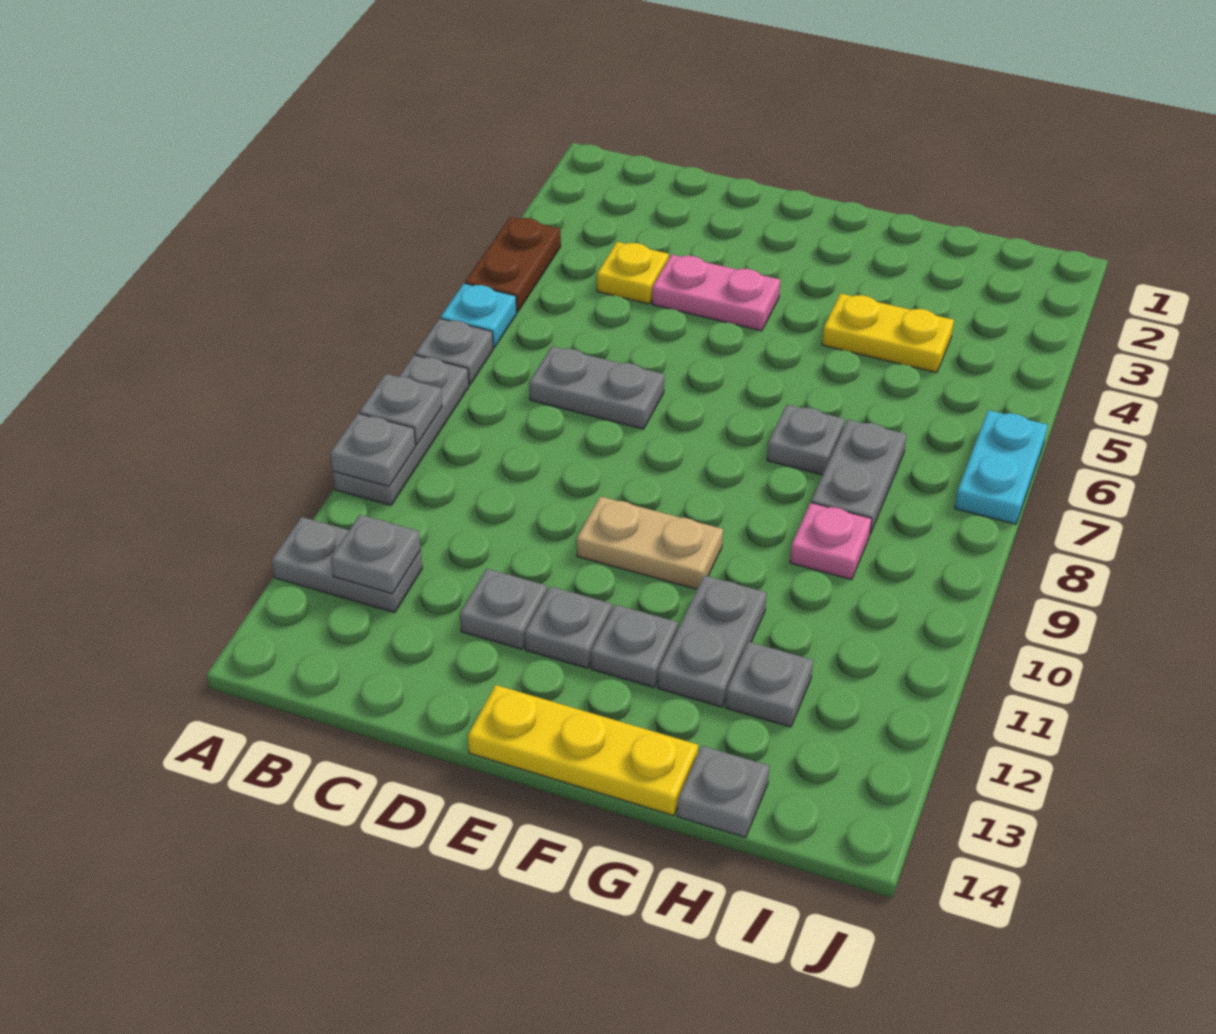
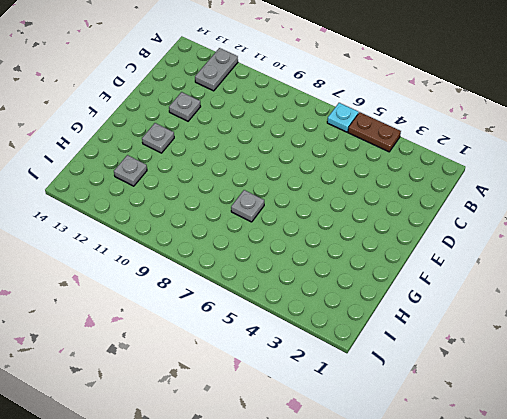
none -> grey plate A7 level 1
none -> grey plate A8:A10 level 1
none -> yellow plate C4 level 1

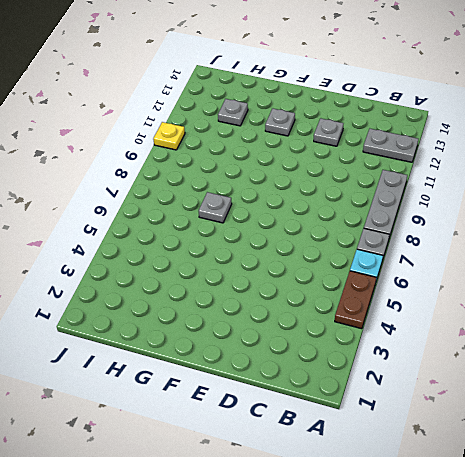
yellow plate J10 level 1 -> yellow plate C4 level 1
none -> grey plate C7:D7 level 1
none -> pink plate D4:E4 level 1
none -> tan plate E10:F10 level 1

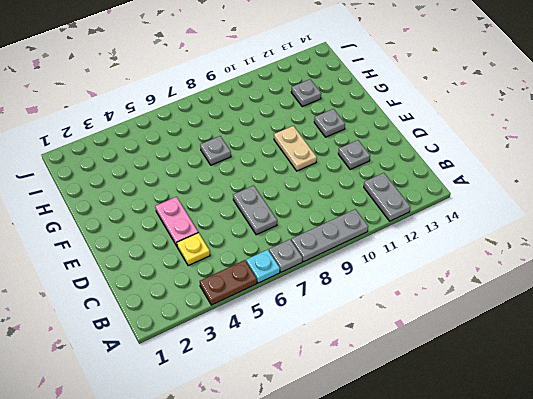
none -> grey plate E12 level 1
none -> yellow plate E14:G14 level 1
none -> yellow plate G4:H4 level 1

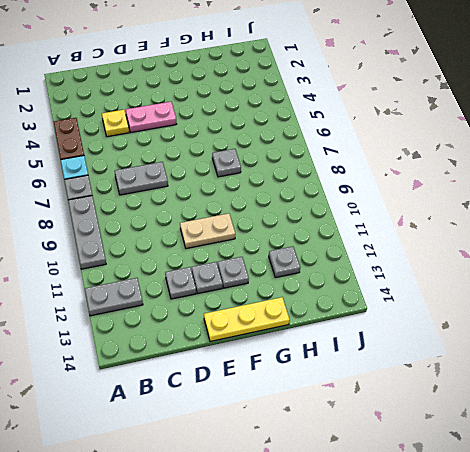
none -> yellow plate G4:H4 level 1
none -> grey plate G11:G12 level 1
none -> grey plate H7:H8 level 1

